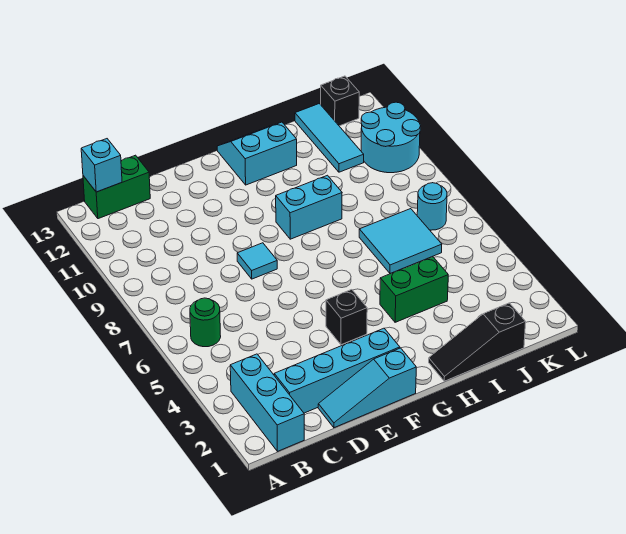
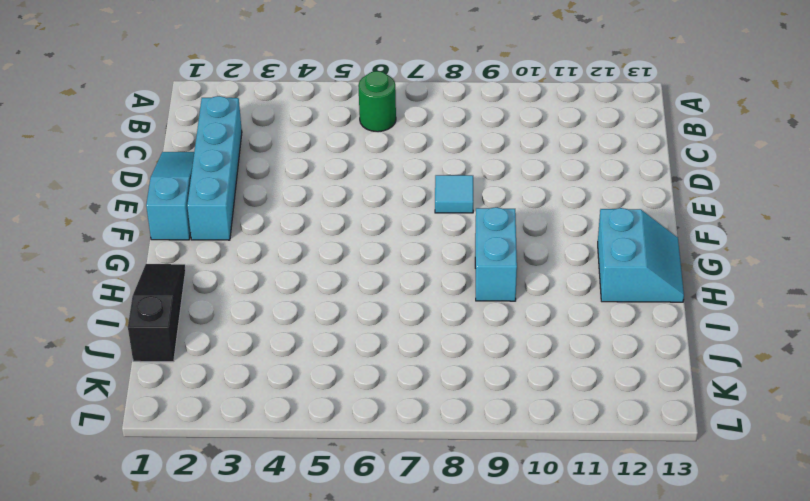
none -> cyan brick B1:B3 level 1
none -> green brick B13:C13 level 1
none -> black brick F4 level 1

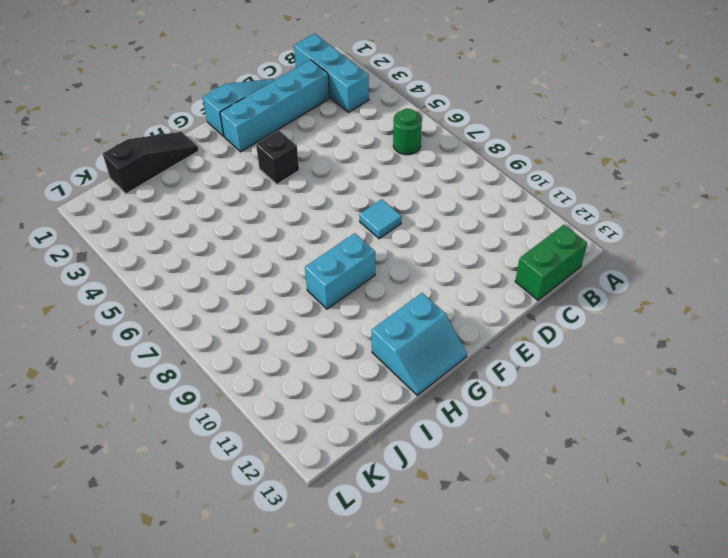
none -> green brick H4:I4 level 1
none -> cyan tile I6:J7 level 1
none -> cyan tile J11:J13 level 1

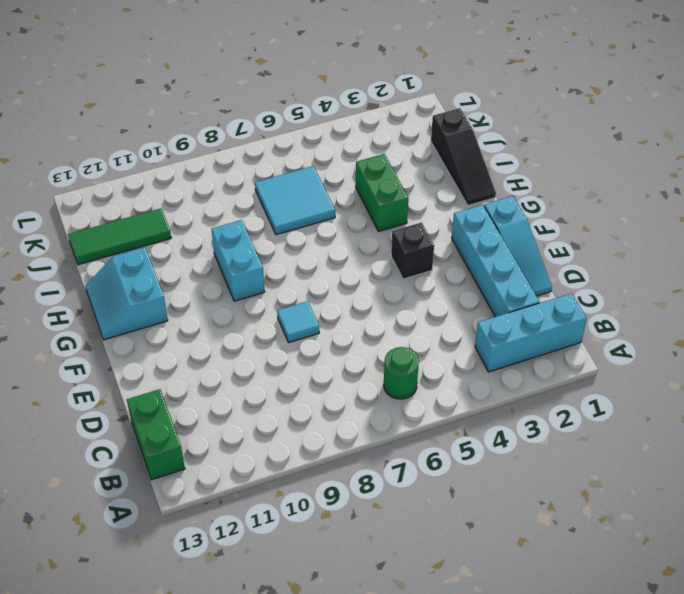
green tile J11:J13 level 1 -> cyan tile J11:J13 level 1
none -> cyan round brick K7 level 1
none -> cyan round brick K10:L11 level 1
none -> black brick K13 level 1

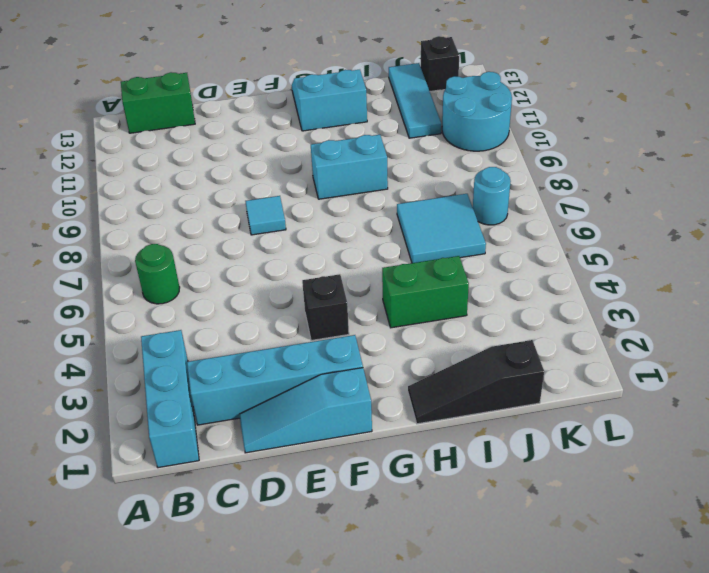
none -> cyan brick B13 level 2

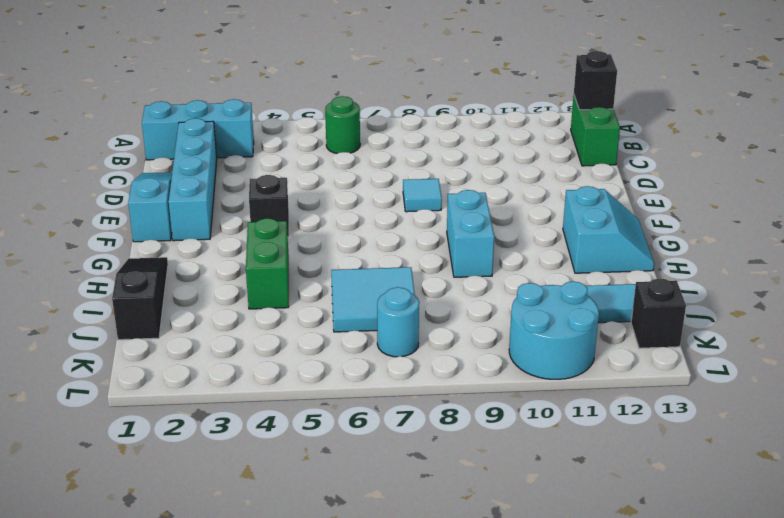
black brick B13 level 2 -> cyan brick B13 level 2

